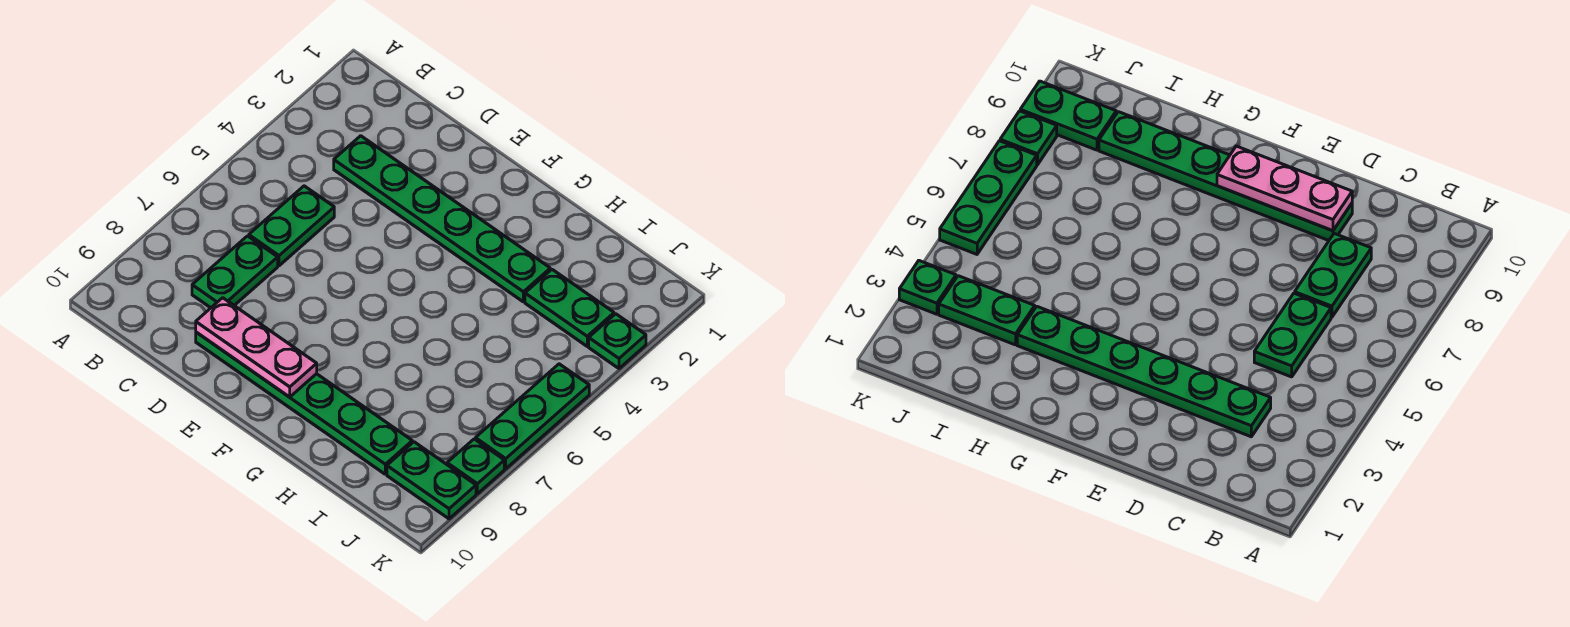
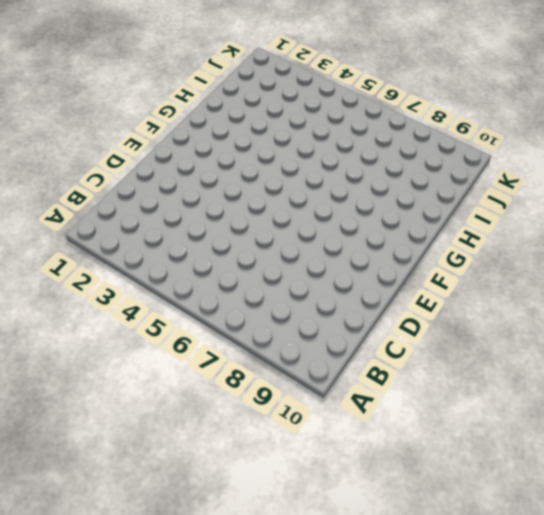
none -> green plate C3:H3 level 1
none -> green plate C5:C6 level 1

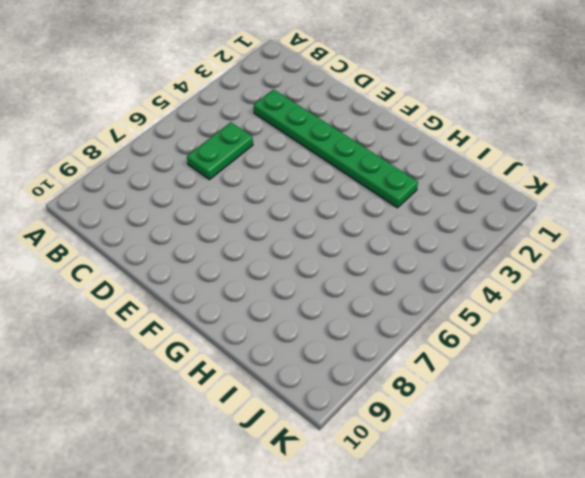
none -> green plate C7:C8 level 1
none -> green plate D9:I9 level 1

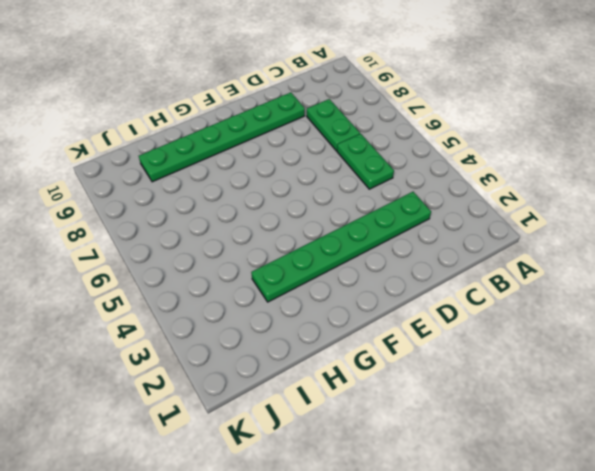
none -> green plate I3:J3 level 1
none -> green plate J9:K9 level 1

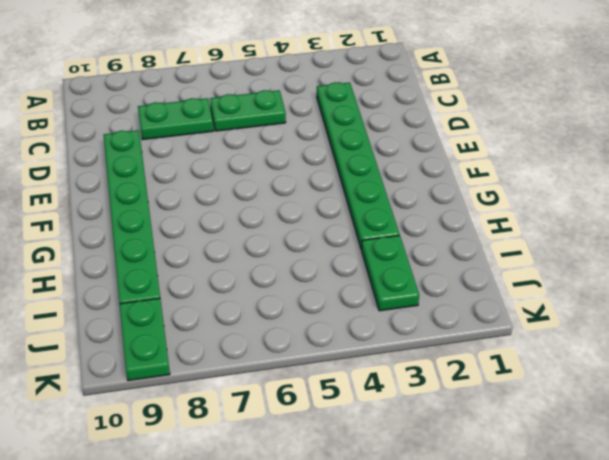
none -> green plate K3 level 1
none -> green plate K5:K7 level 1

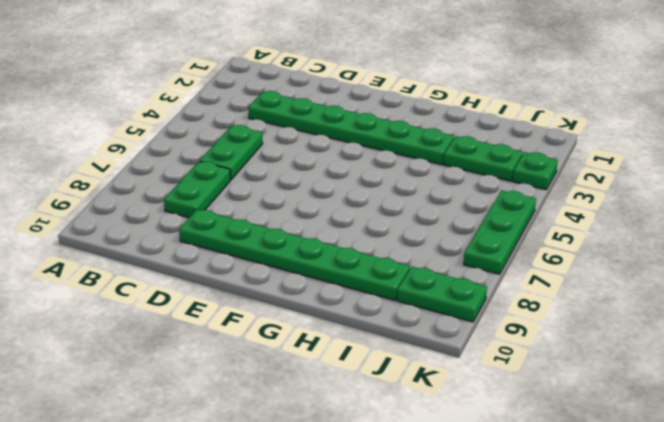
none -> green plate K8 level 1
none -> pink plate D9:F9 level 2

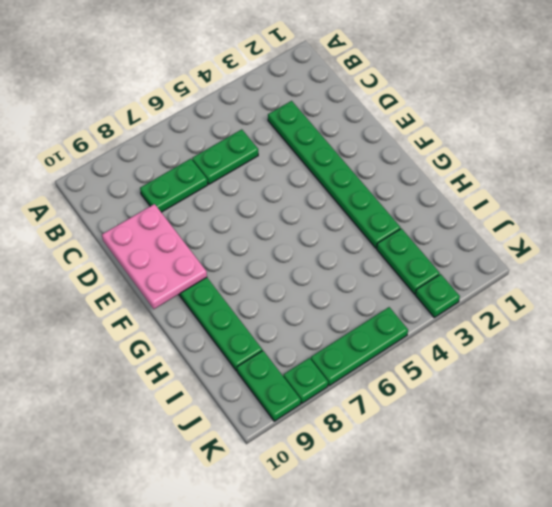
pink plate D9:F10 level 2 -> pink plate D9:F9 level 2

